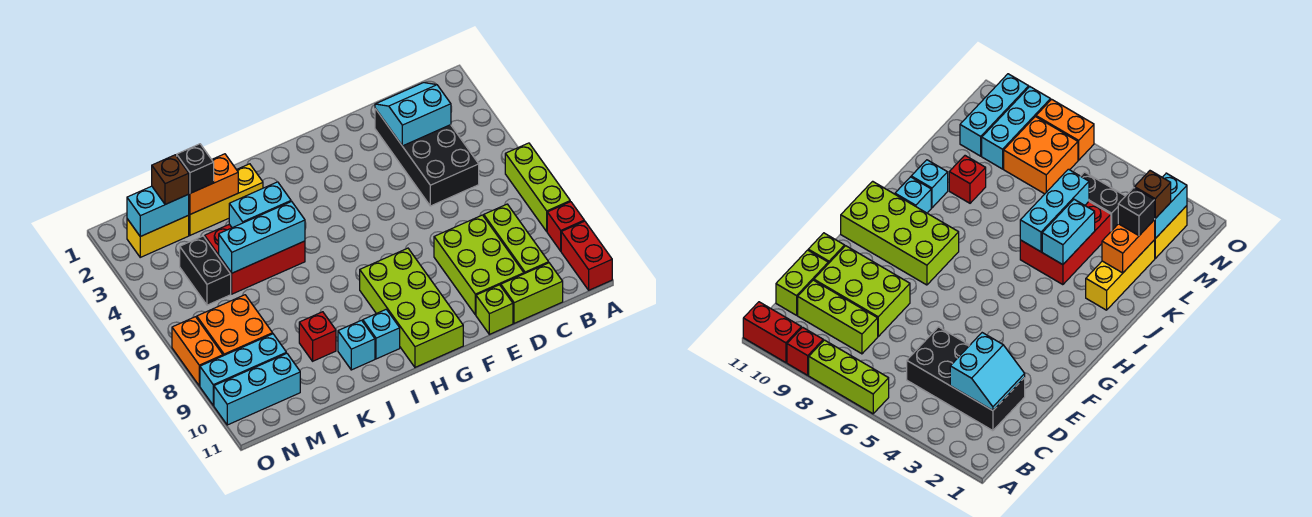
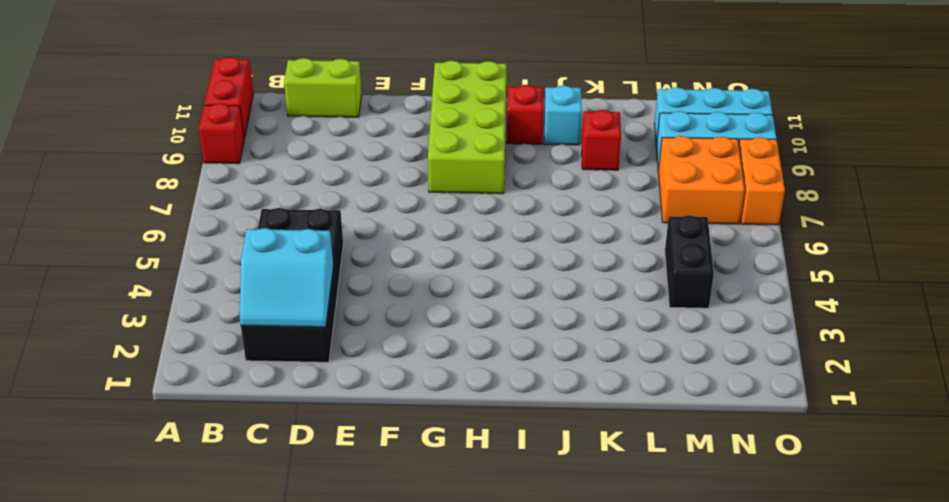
red brick I10 level 1 -> cyan brick I10 level 1
none -> lime brick A6:A8 level 1
none -> lime brick C8:C10 level 1
none -> lime brick D8:E10 level 1

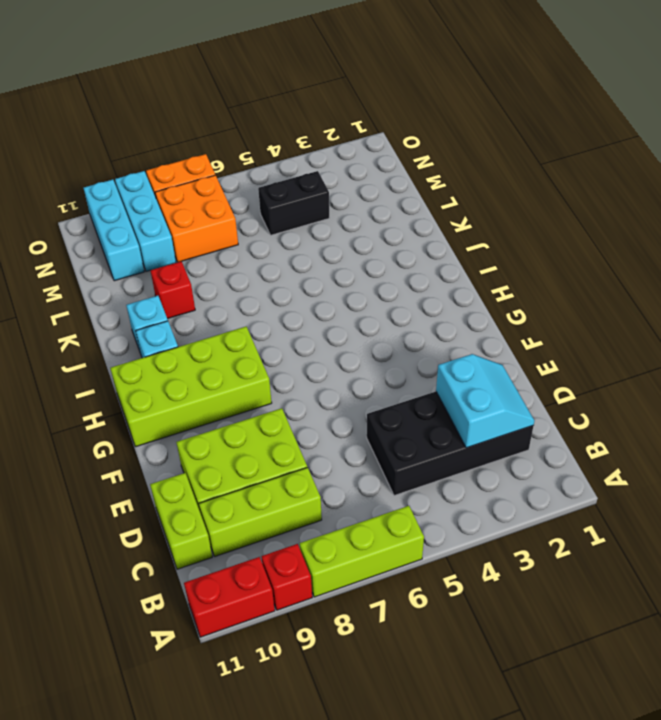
none -> lime brick E11 level 1
none -> yellow brick J2:L2 level 1
none -> red brick J4:L5 level 1

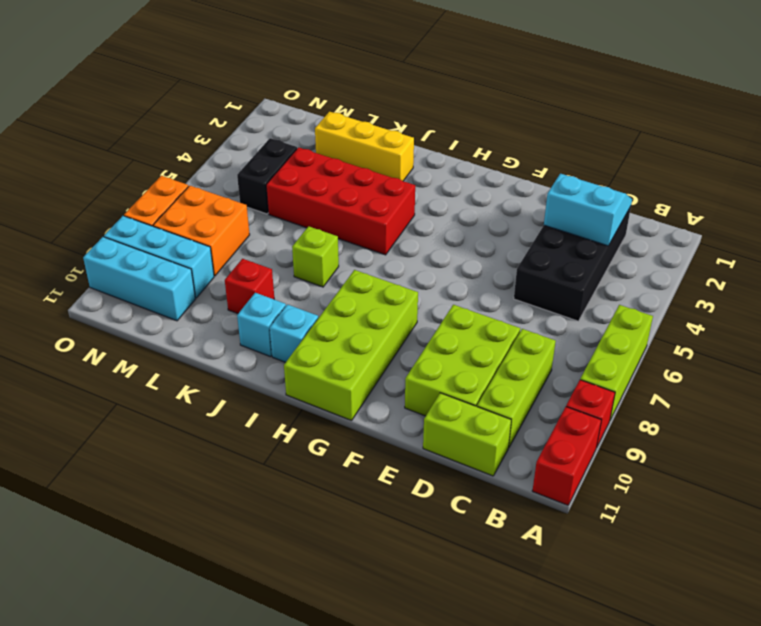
red brick I4:L5 level 1 -> red brick J4:L5 level 1
lime brick J7 level 1 -> lime brick E11 level 1
none -> yellow brick M2:N2 level 1
none -> cyan brick J4:K4 level 2
none -> cyan brick J5:L5 level 2

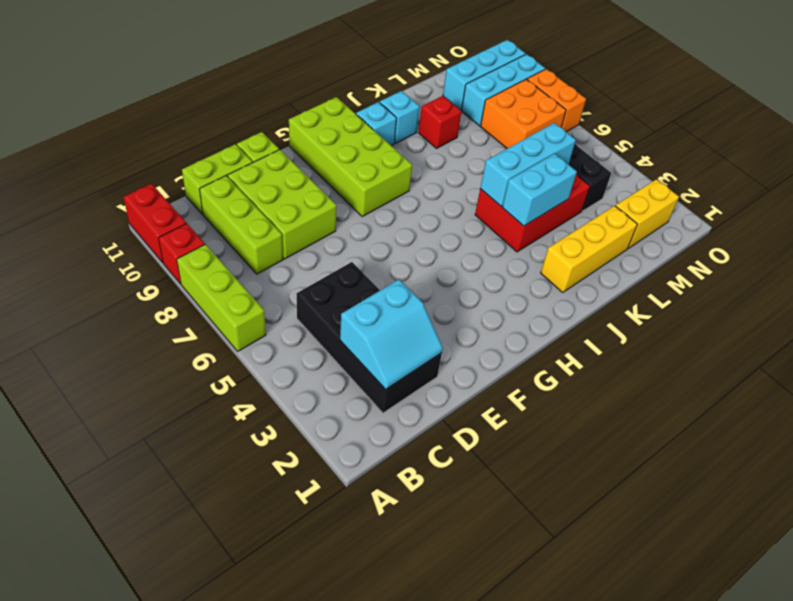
none -> orange brick K2:L2 level 2
none -> cyan brick M2:N2 level 2
none -> black brick L2 level 3

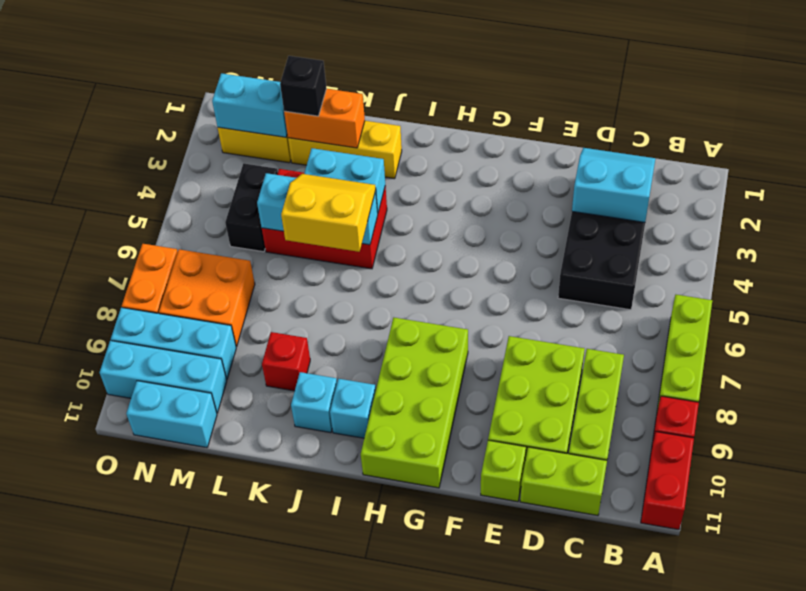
yellow slope J5:K6 level 3 top 6 -> none
cyan brick M11:N11 level 1 -> none
none -> brown brick M2 level 3

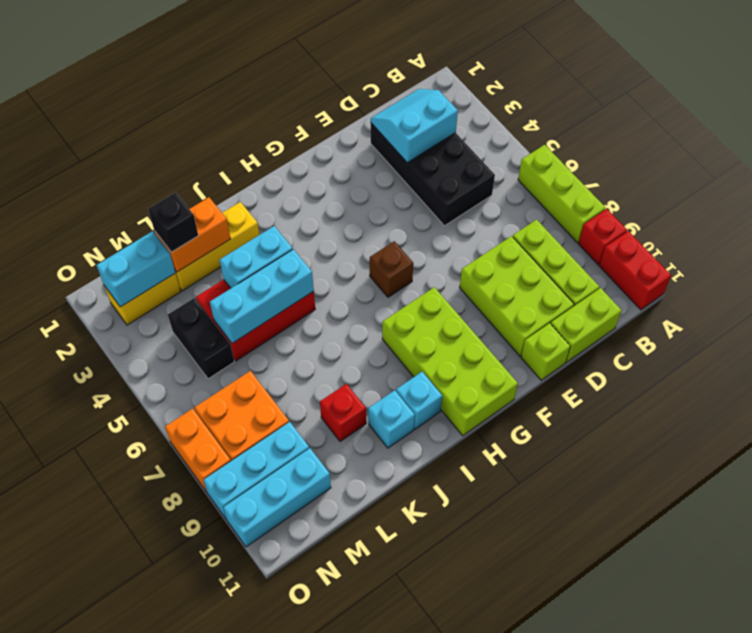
brown brick G6 level 1 -> brown brick M2 level 3

